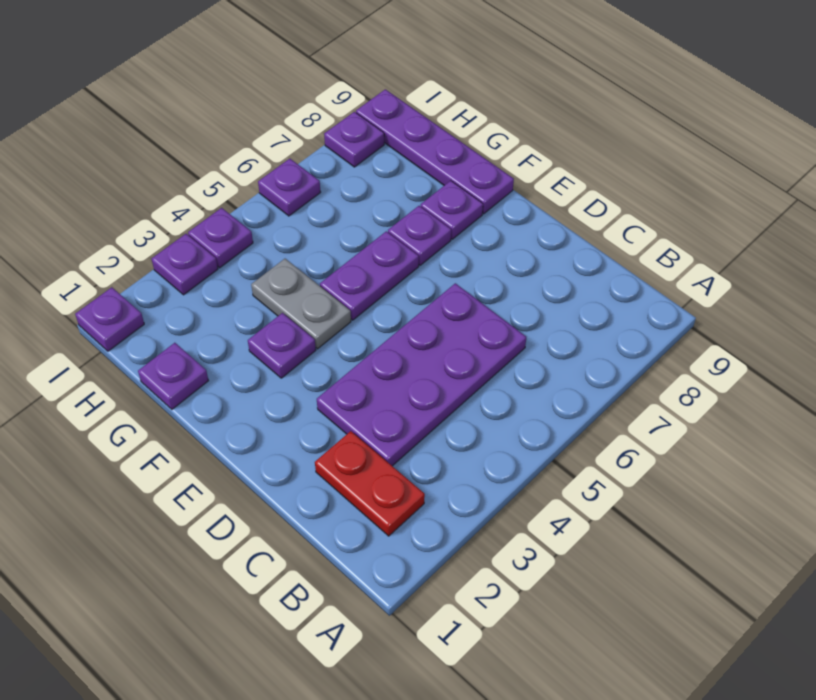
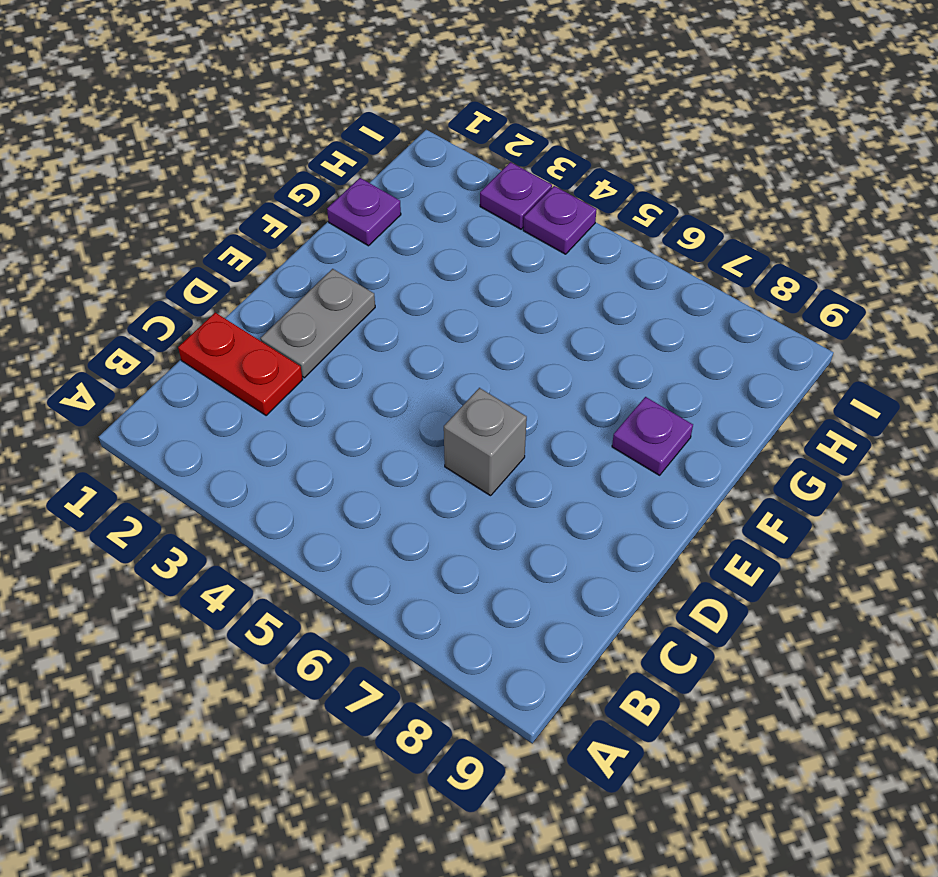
red plate C1:C2 level 1 -> red plate B2:C2 level 1
grey plate D2:E2 level 1 -> grey plate F4:G4 level 1
grey brick D6 level 1 -> purple plate C3:D6 level 1
none -> purple plate F3 level 1
none -> purple plate F5:F6 level 1
none -> purple plate F7 level 1

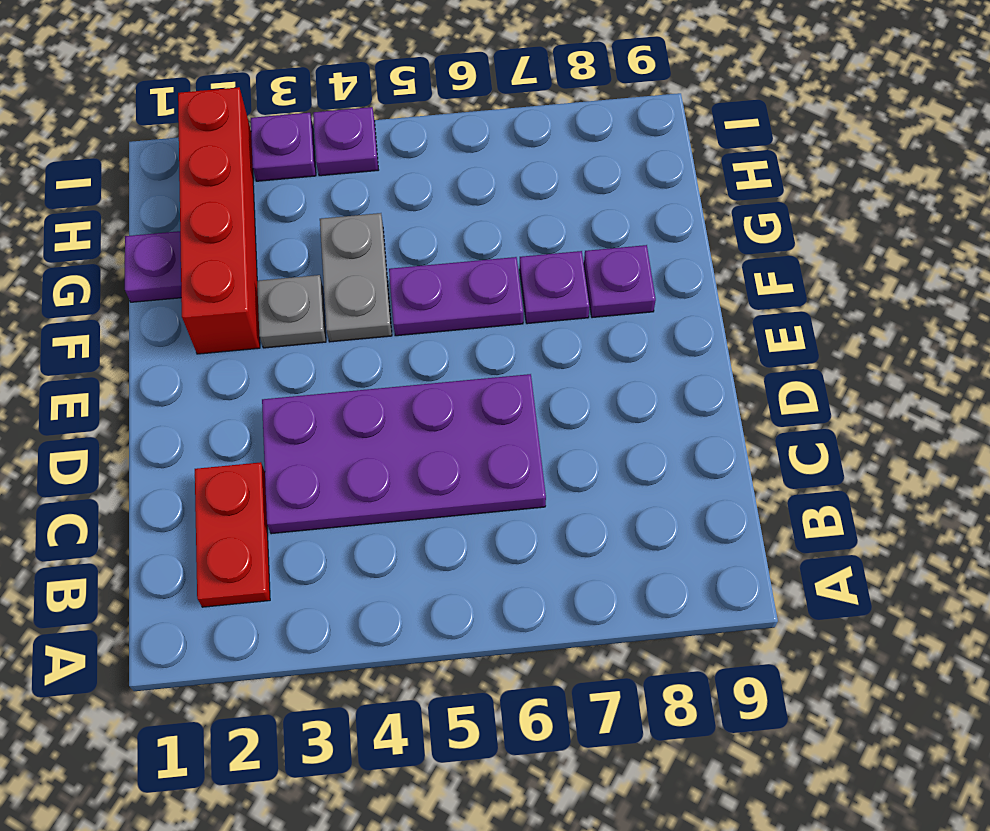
red brick F2:I2 level 1 -> none
grey plate F3 level 1 -> purple plate F3 level 1
none -> purple plate F9:I9 level 1
none -> purple plate I1 level 1
none -> purple plate I6 level 1

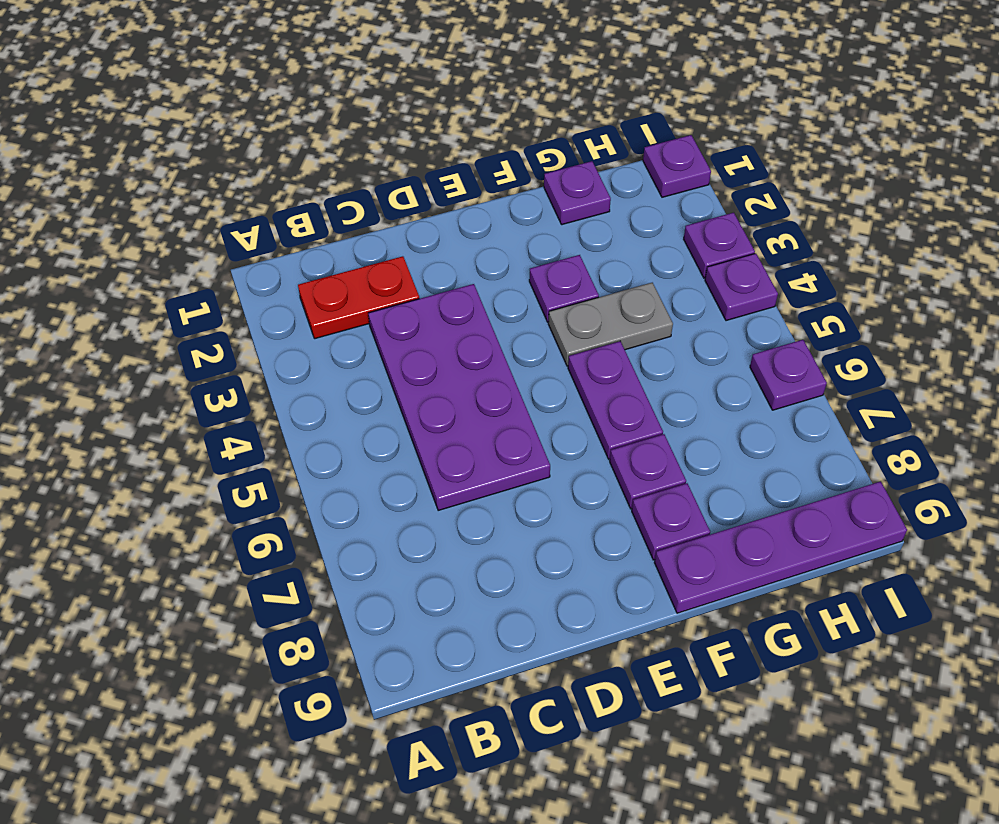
none -> purple plate I8 level 1

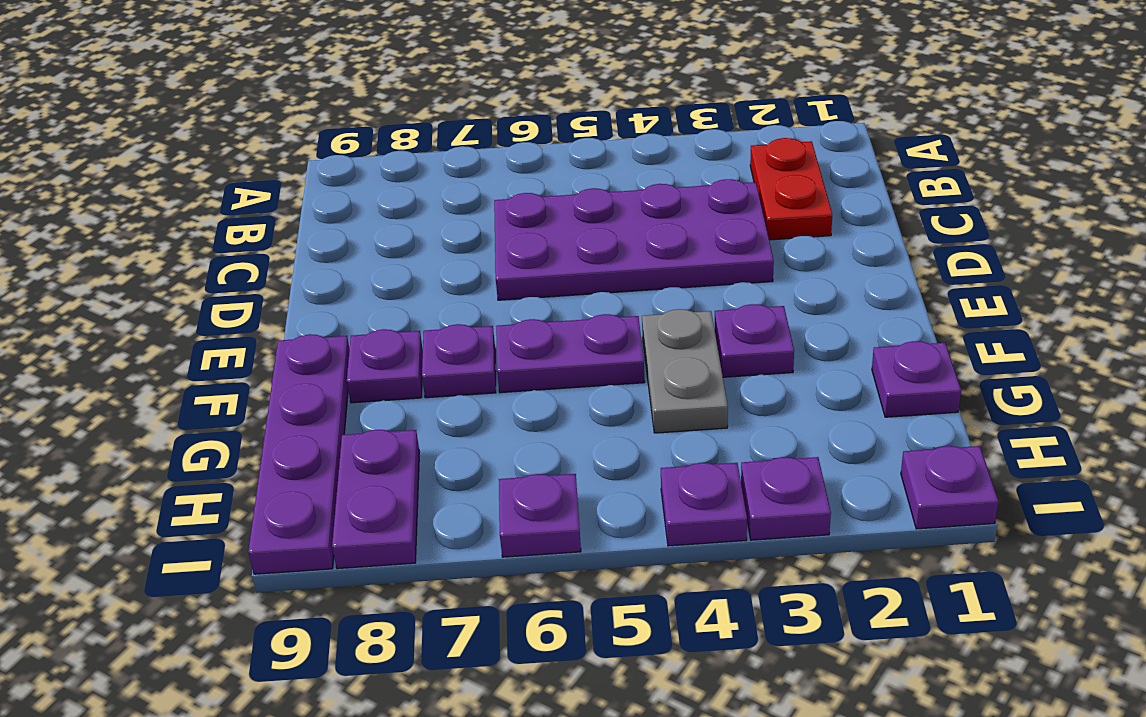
purple plate H8:I8 level 1 -> purple plate I8 level 1

